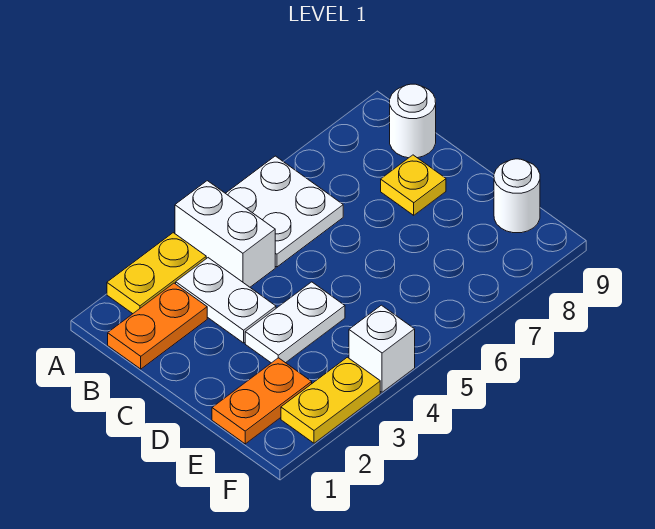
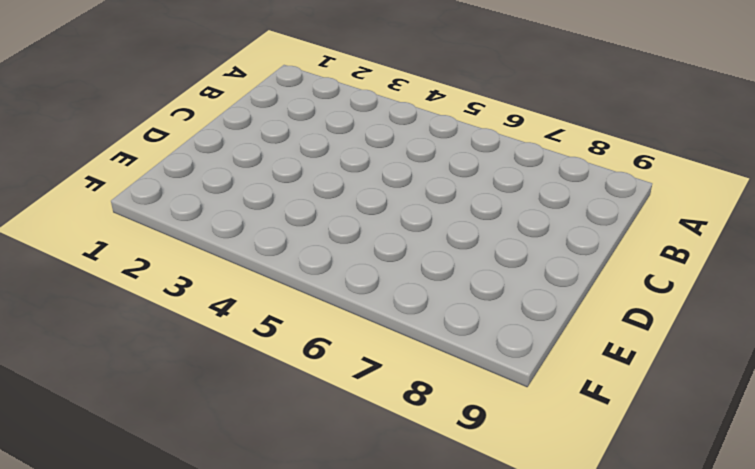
none -> yellow plate A2:A3 level 1
none -> white brick A4:B4 level 1
none -> white plate A5:B6 level 1

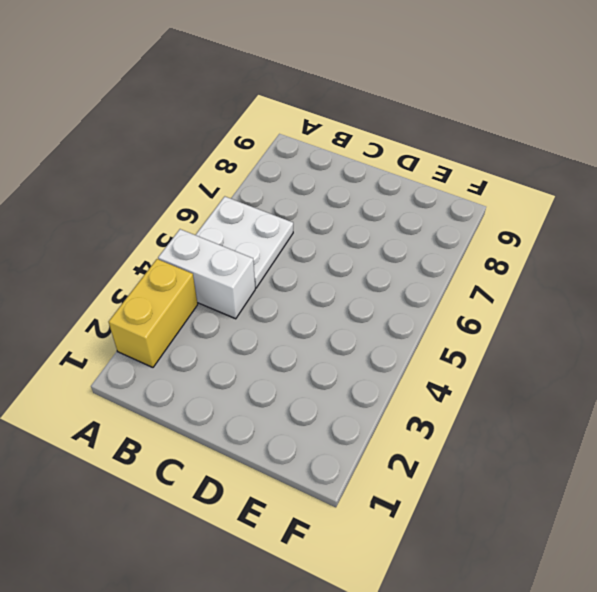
yellow brick A2:A3 level 1 -> yellow plate A2:A3 level 1
none -> orange plate B1:B2 level 1
none -> white plate B3:C3 level 1
none -> white round brick B9 level 1

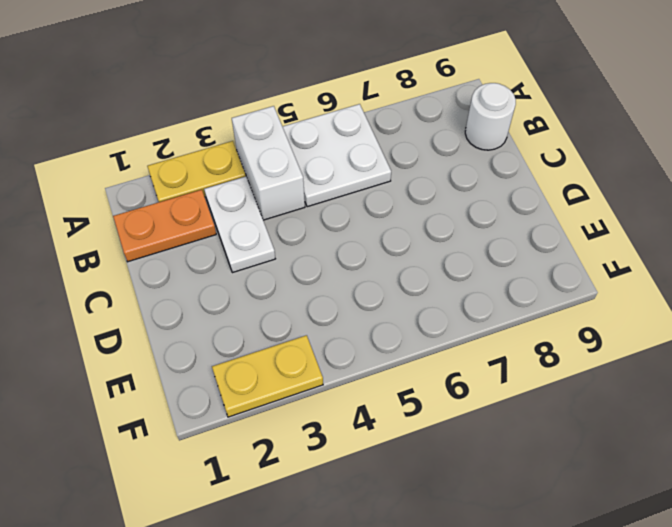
none -> yellow plate C8 level 1
none -> white plate D3:D4 level 1
none -> orange plate E1:E2 level 1

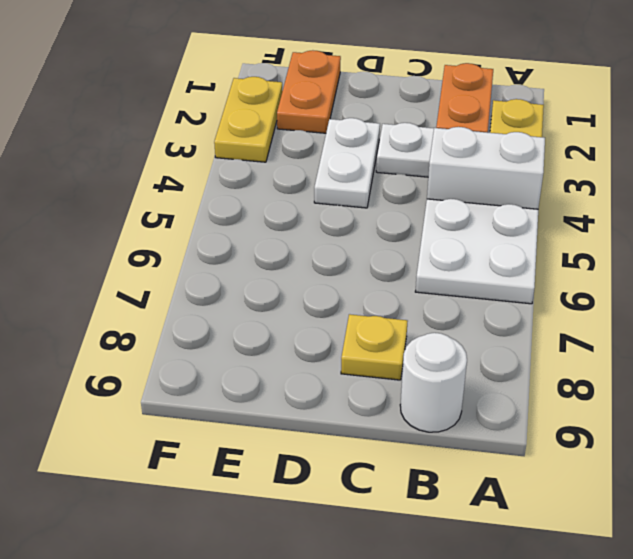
none -> white round brick E9 level 1
none -> white brick F4 level 1

